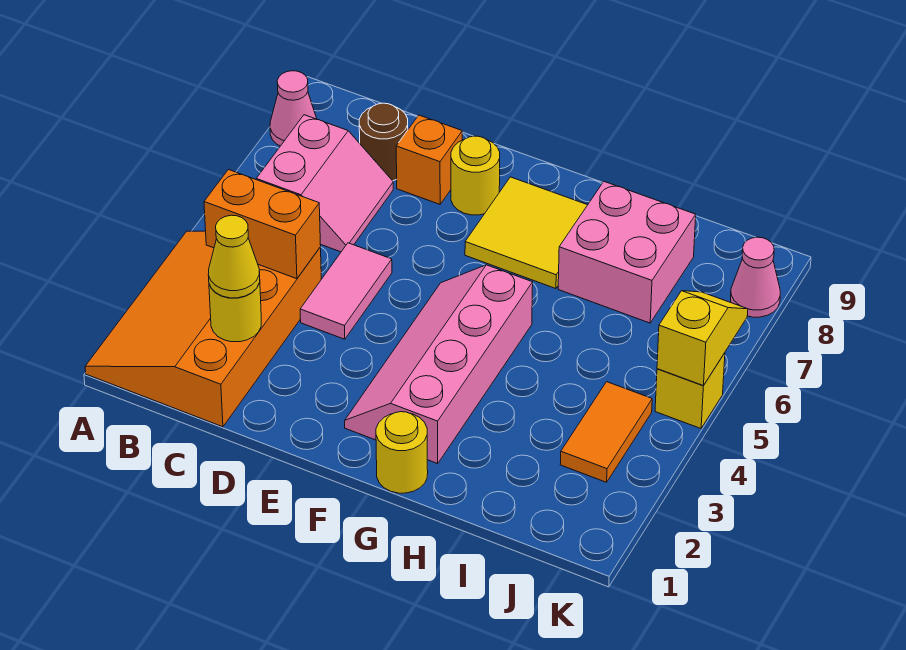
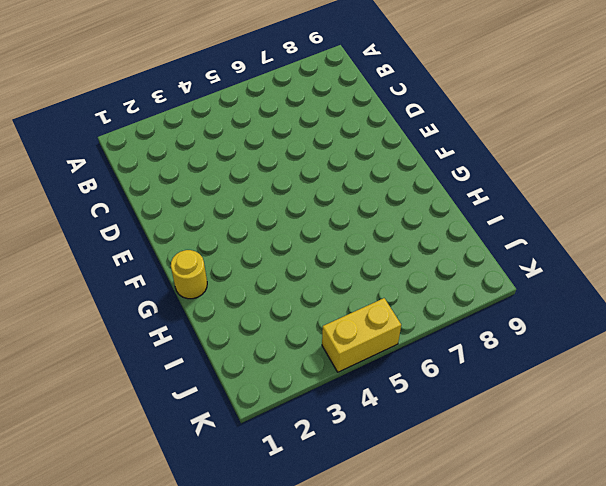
yellow brick K4:K5 level 1 -> yellow brick K5 level 1
none -> orange slope A1:C4 level 1 top C
none -> pink cone A8 level 1
none -> pink slope B6:C7 level 1 top B

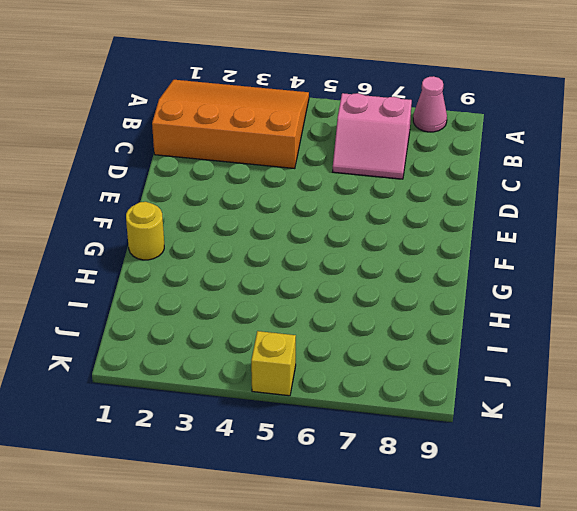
none -> brown round brick C8 level 1
none -> pink tile D4:D5 level 1
none -> orange brick D8 level 1

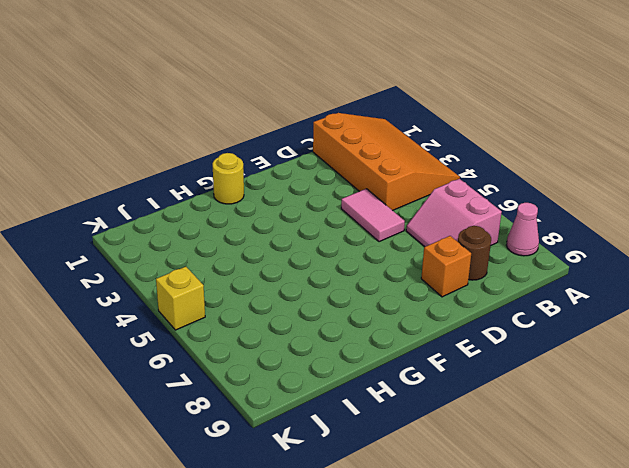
none -> yellow round brick E8 level 1
none -> pink slope F2:G5 level 1 top G
none -> yellow tile F7:G8 level 1

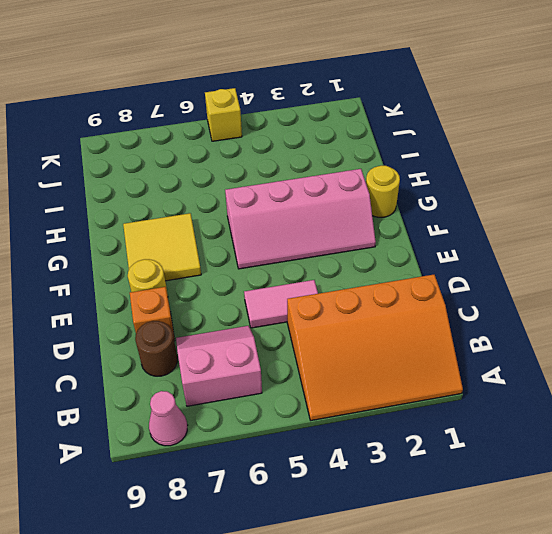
none -> pink brick H7:I8 level 1
none -> orange tile J3:J4 level 1
none -> pink cone K8 level 1

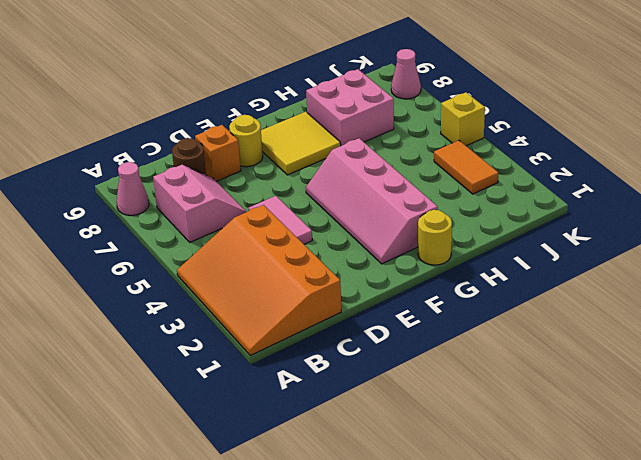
none -> orange brick B4:C4 level 2
none -> yellow round brick C2 level 2
none -> yellow slope K5:K6 level 2 top 5

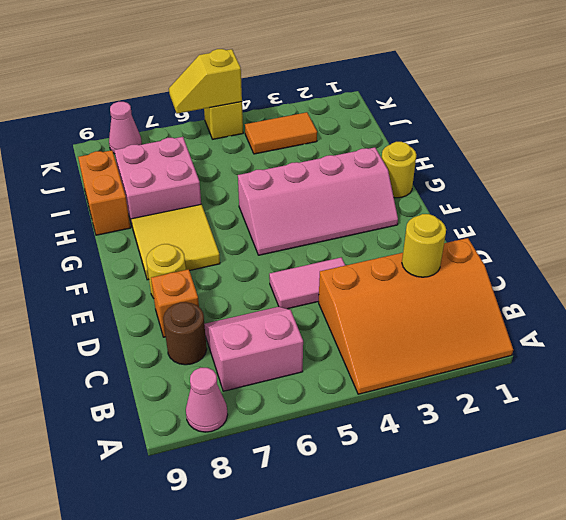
orange brick H9:I9 level 1 -> orange brick B4:C4 level 2
none -> yellow cone C2 level 3

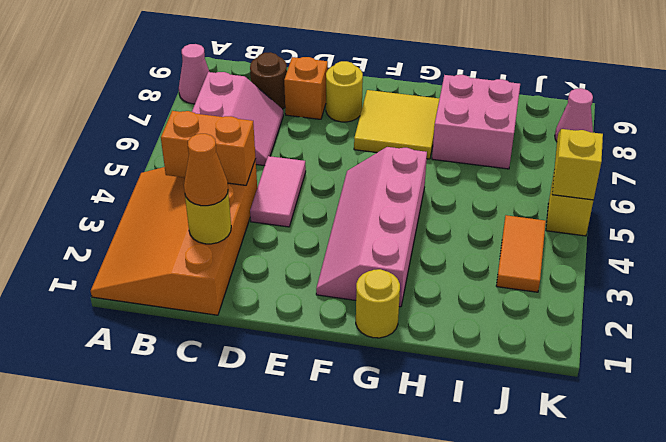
orange cone C2 level 3 -> yellow cone C2 level 3

